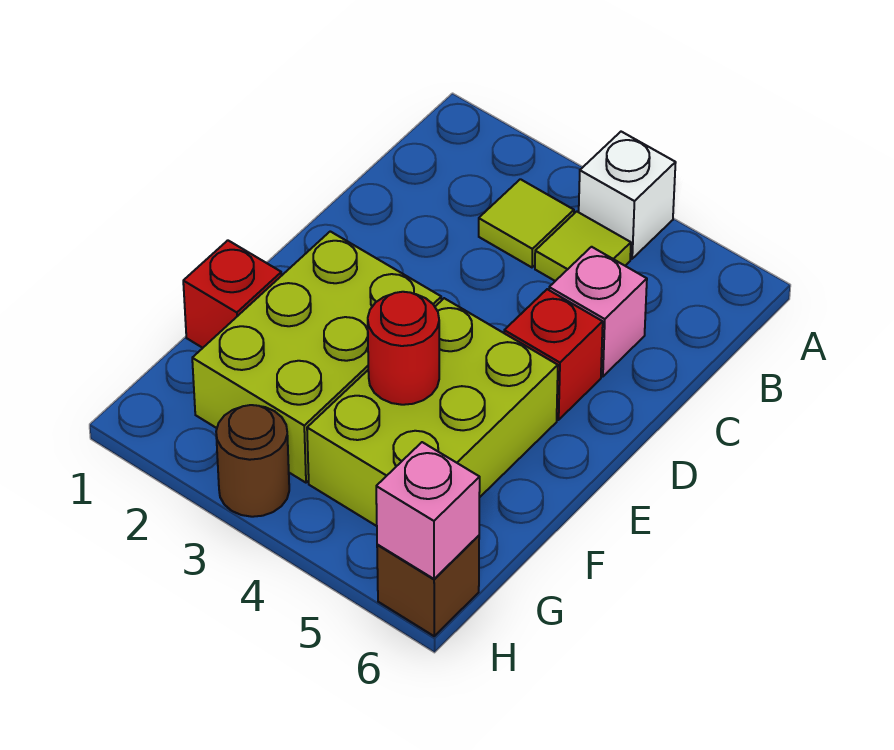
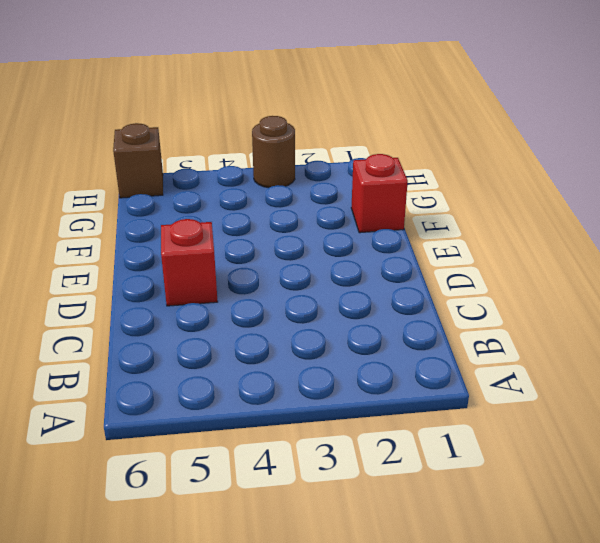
none -> white brick A4 level 1
none -> lime tile B3 level 1
none -> lime tile B4 level 1

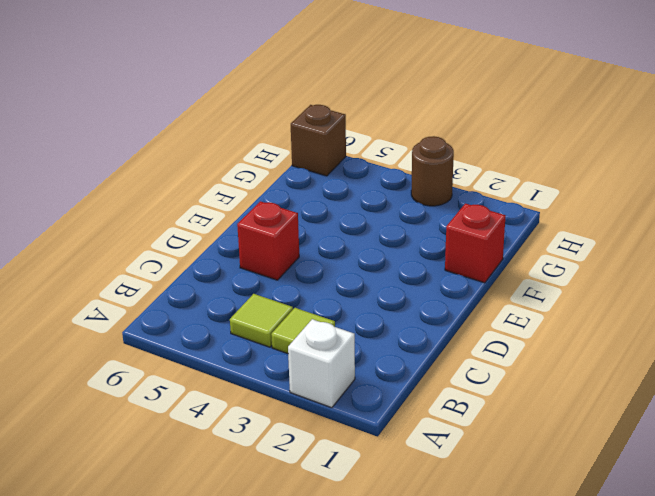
white brick A2 level 1 -> white brick A4 level 1
none -> pink brick C5 level 1
none -> lime brick E2:G3 level 1
none -> lime brick E4:G5 level 1

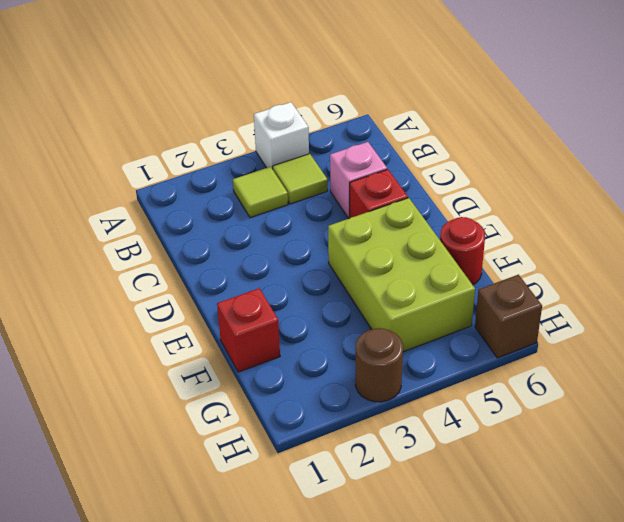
red round brick F6 level 1 -> red round brick F4 level 2
none -> lime brick E2:G3 level 1
none -> pink brick H6 level 2

